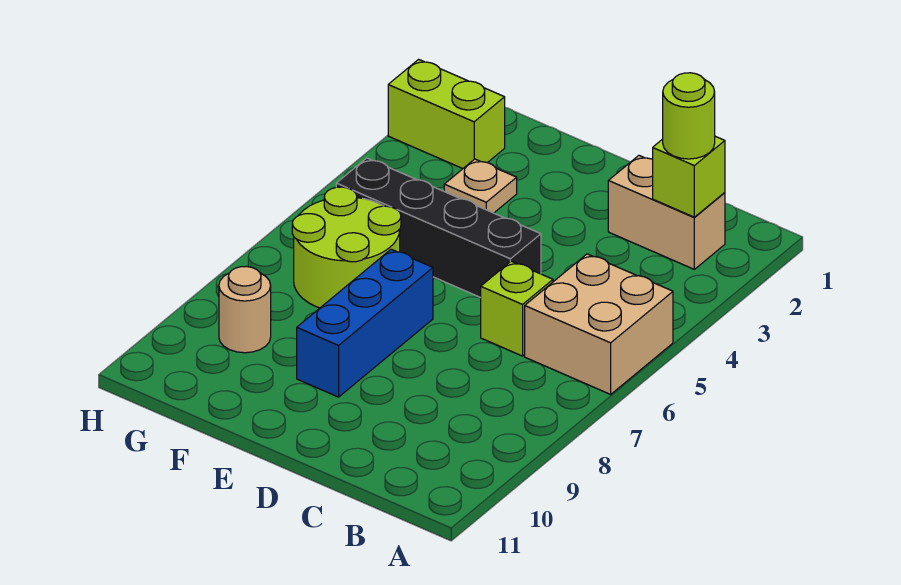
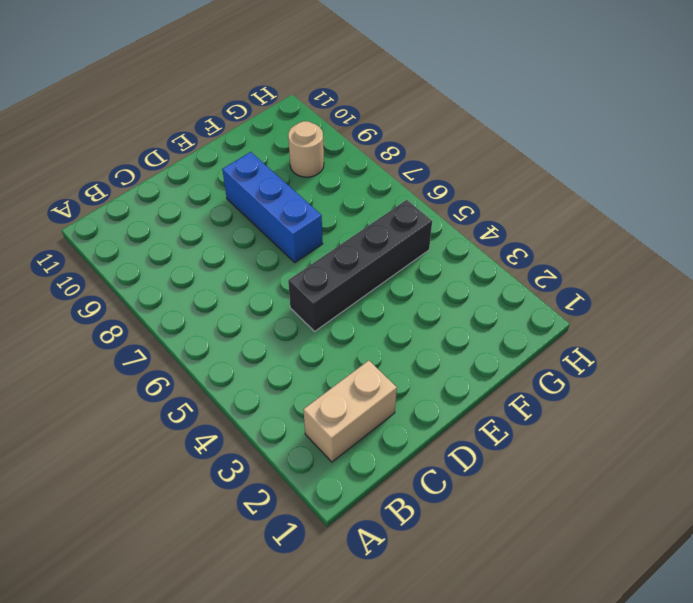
none -> tan brick A5:B6 level 1
none -> lime brick C6 level 1

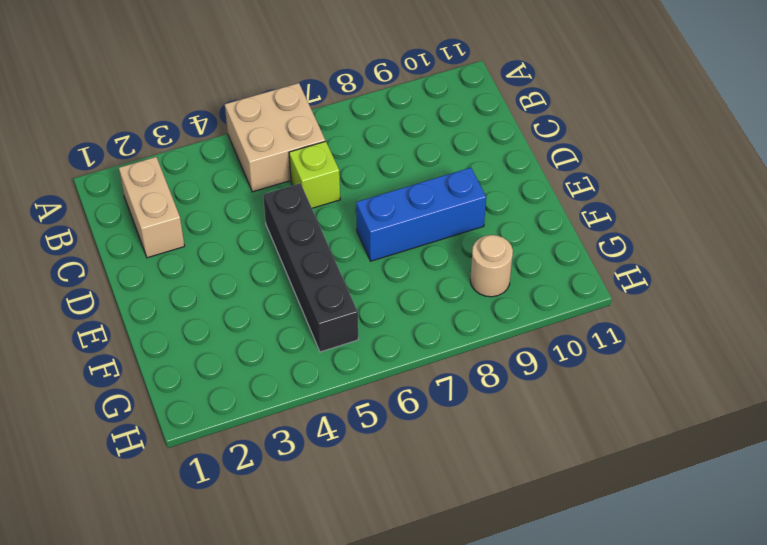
none -> tan plate F3 level 1
none -> lime round brick F6:G7 level 1

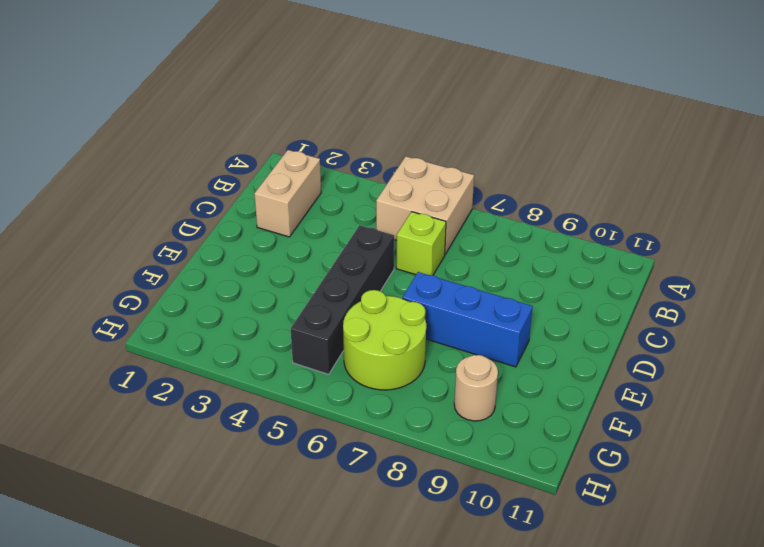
none -> tan plate F3 level 1
none -> lime brick G2:H2 level 1

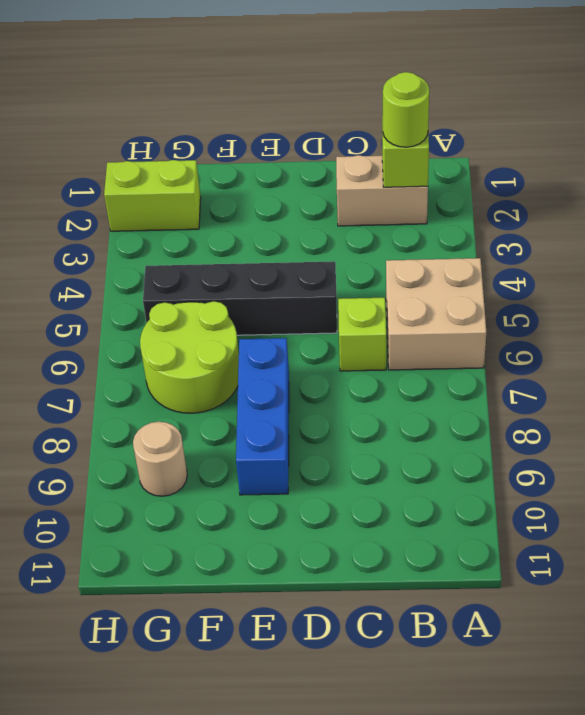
none -> tan plate F3 level 1

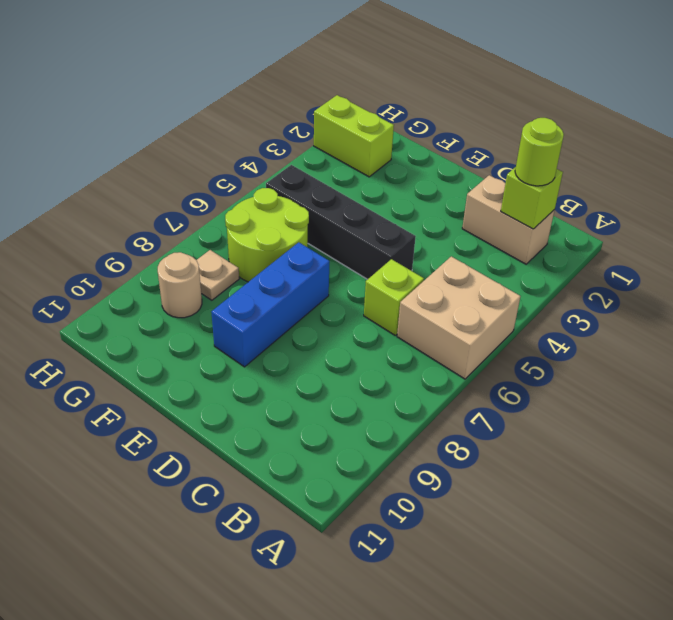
tan plate G8 level 1 -> tan plate F3 level 1

